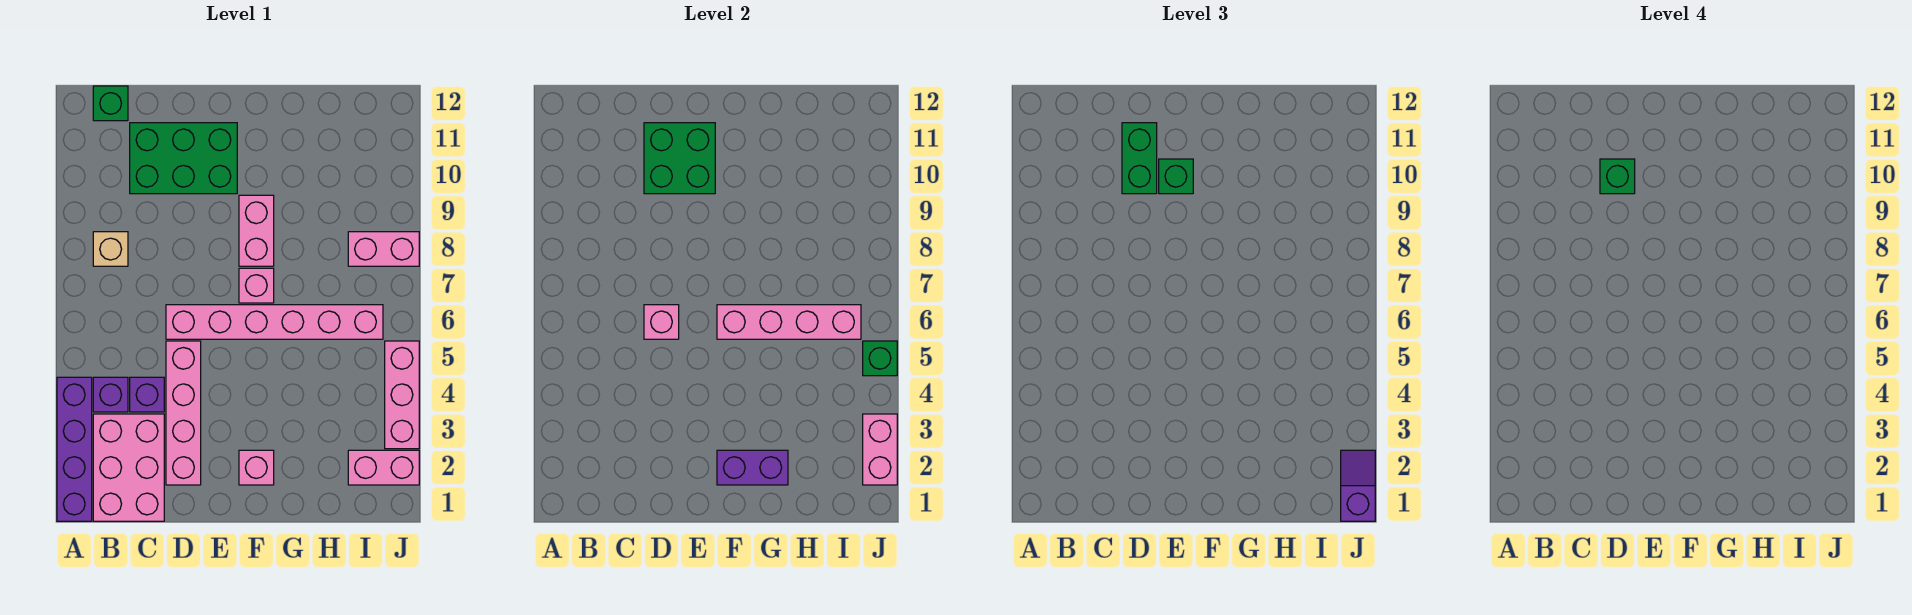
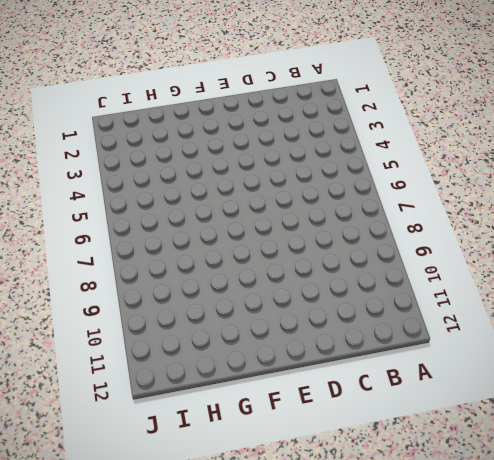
none -> purple brick A1:A4 level 1
none -> pink brick B1:C3 level 1
none -> purple brick B4 level 1

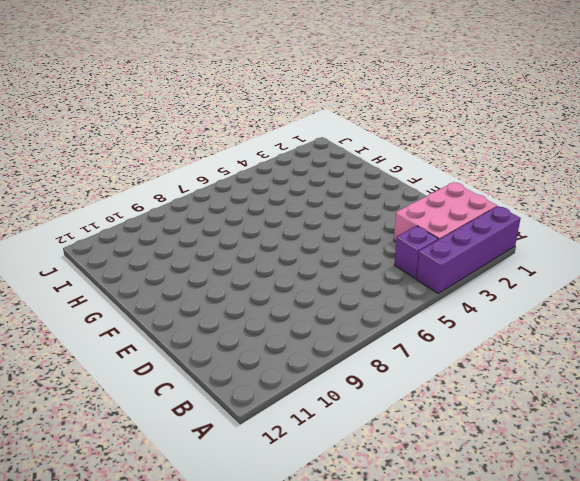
none -> tan brick B8 level 1
none -> green brick B12 level 1
none -> purple brick C4 level 1

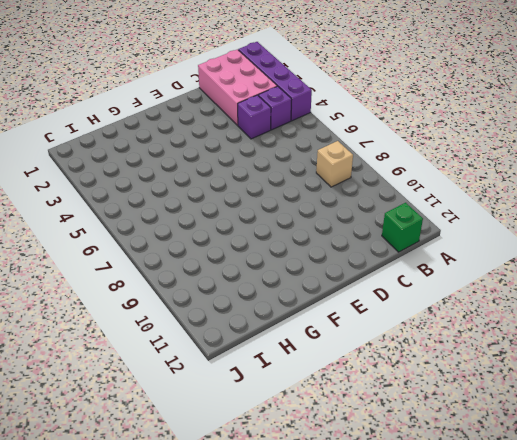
none -> green brick C10:E11 level 1
none -> pink brick D2:D5 level 1
none -> pink brick D6:I6 level 1

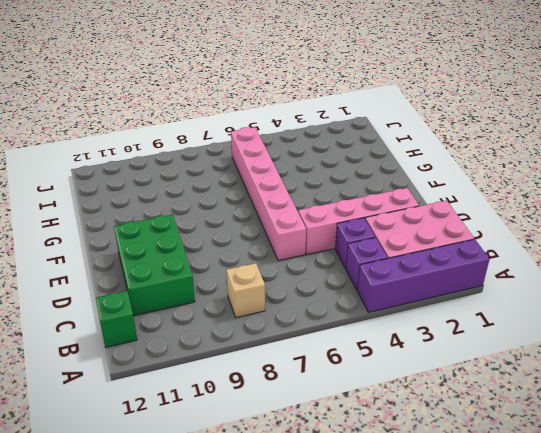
none -> pink brick F2 level 1
none -> pink brick F7 level 1
none -> pink brick F8:F9 level 1

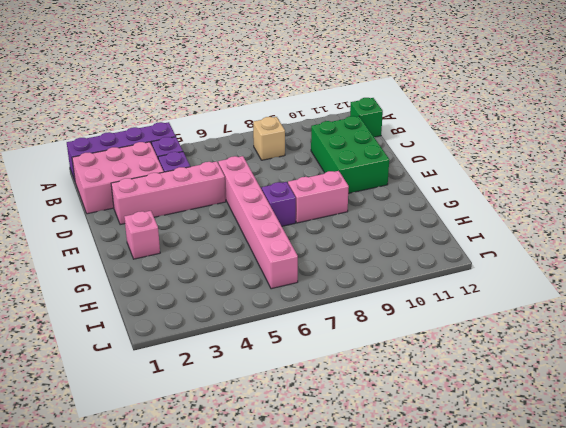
purple brick F7 level 1 -> pink brick F7 level 1
none -> pink brick I2:J2 level 1
none -> pink brick I8:J8 level 1
none -> pink brick J3:J5 level 1

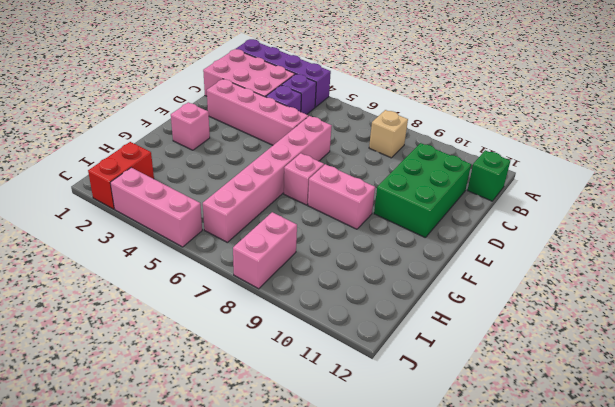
red brick I2:J2 level 1 -> pink brick I2:J2 level 1
none -> pink brick D6 level 2
none -> green brick D10:E11 level 2
none -> purple brick F2:G2 level 2

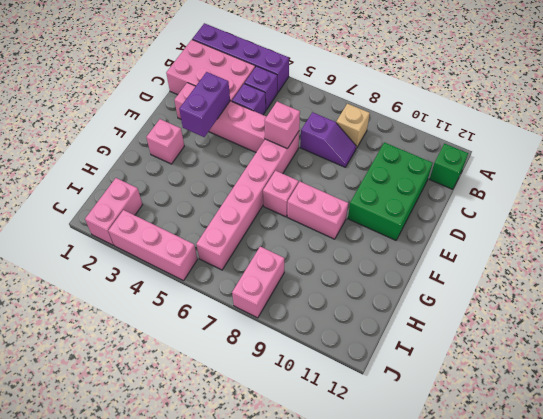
purple slope C7:C8 level 1 top 7 -> purple slope J1:J2 level 3 top 1
purple brick D3:E3 level 2 -> purple brick F2:G2 level 2
none -> green brick D10:E11 level 2
none -> pink brick F6:I6 level 2
none -> pink brick J2:J3 level 2

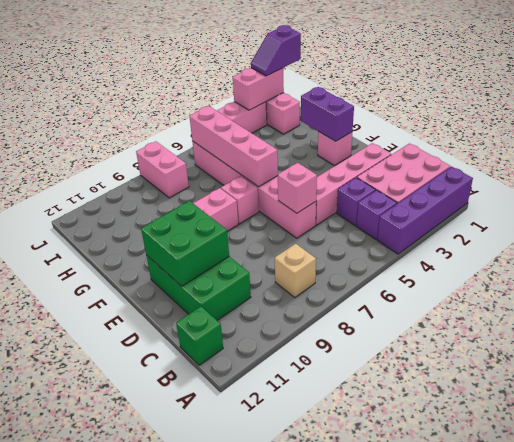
none -> green brick J5 level 2
none -> green brick D10:D11 level 3
none -> green brick E10 level 3

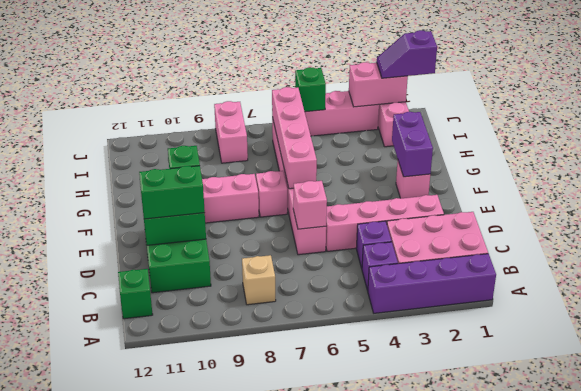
none -> green brick D10 level 4

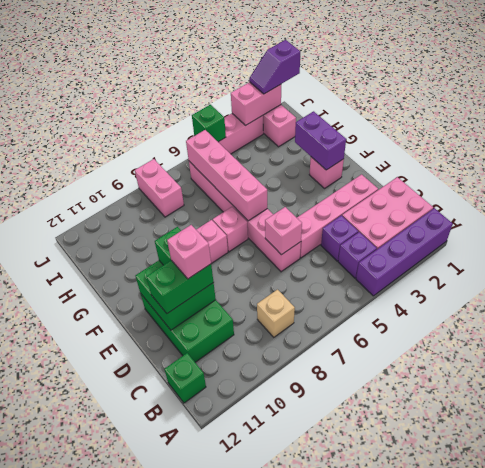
pink brick D10 level 4 -> green brick D10 level 4

